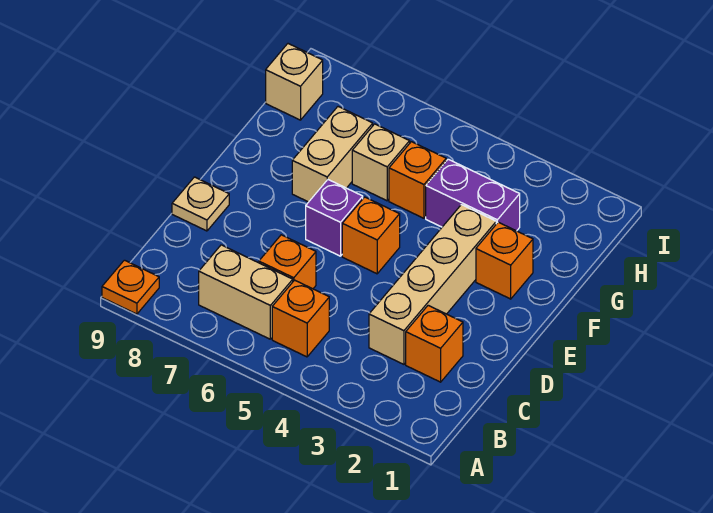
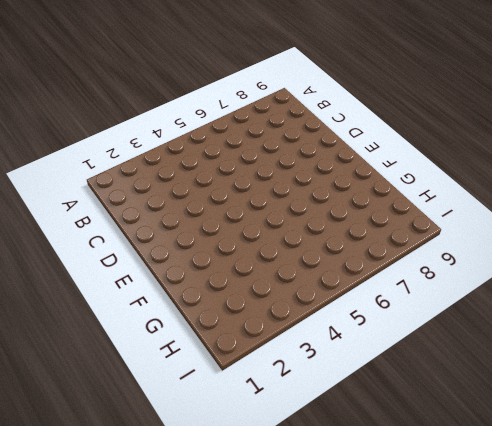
none -> orange plate A9 level 1
none -> orange brick B5 level 1
none -> tan brick B6:B7 level 1

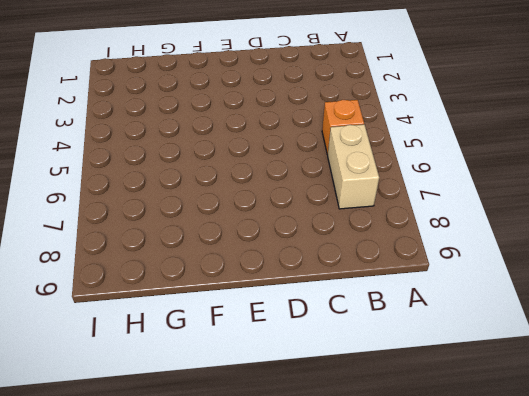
none -> orange plate A9 level 1
none -> orange brick C2 level 1
none -> tan brick C3:F3 level 1

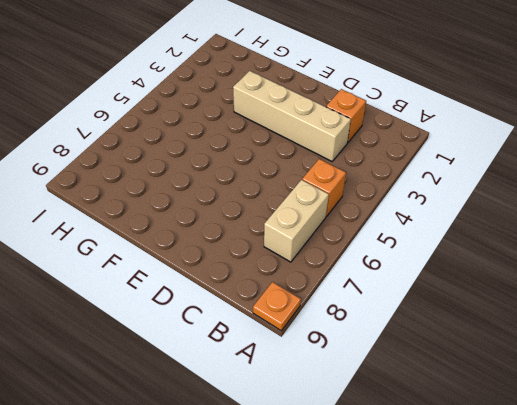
none -> orange brick C6 level 1
none -> tan plate D9 level 1
none -> orange brick E5 level 1

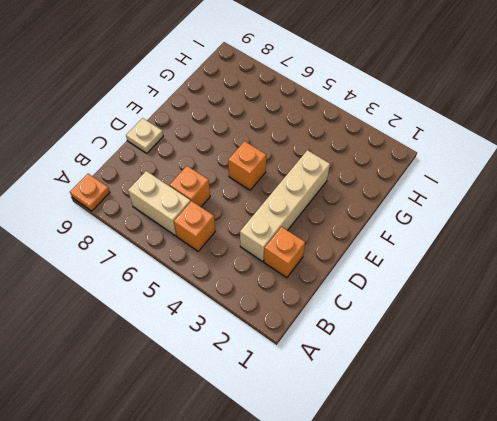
none -> purple brick E6 level 1
none -> orange brick F2 level 1
none -> tan brick F7:G7 level 1

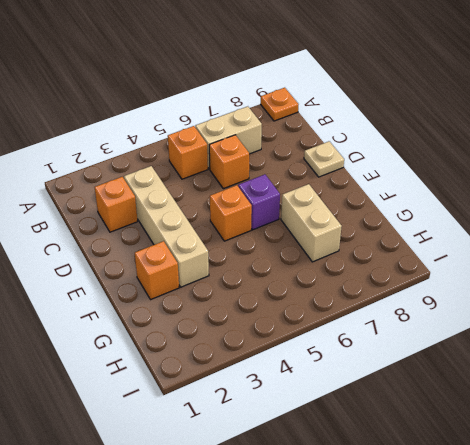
none -> purple brick G3:G4 level 1
none -> orange brick G5 level 1
none -> tan brick G6 level 1

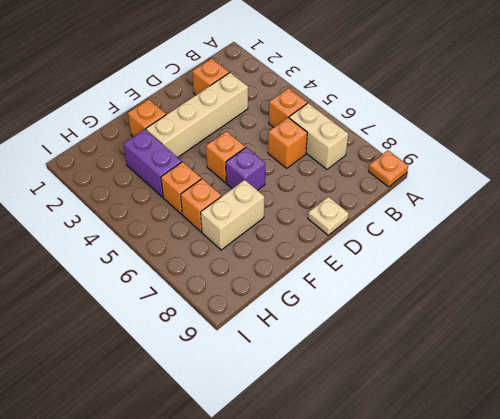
orange brick G6 level 1 -> tan brick G6 level 1
none -> tan brick H9 level 1

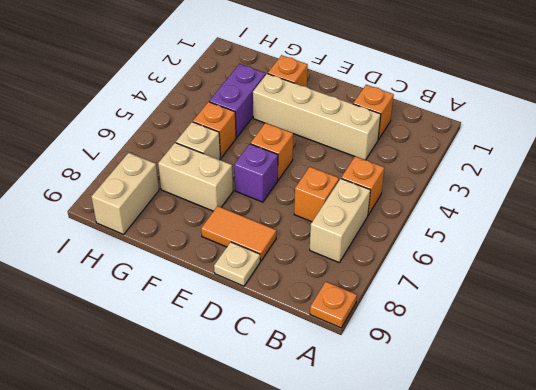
orange tile D8:E8 level 1 -> none
tan brick H8:H9 level 1 -> tan brick H9 level 1

